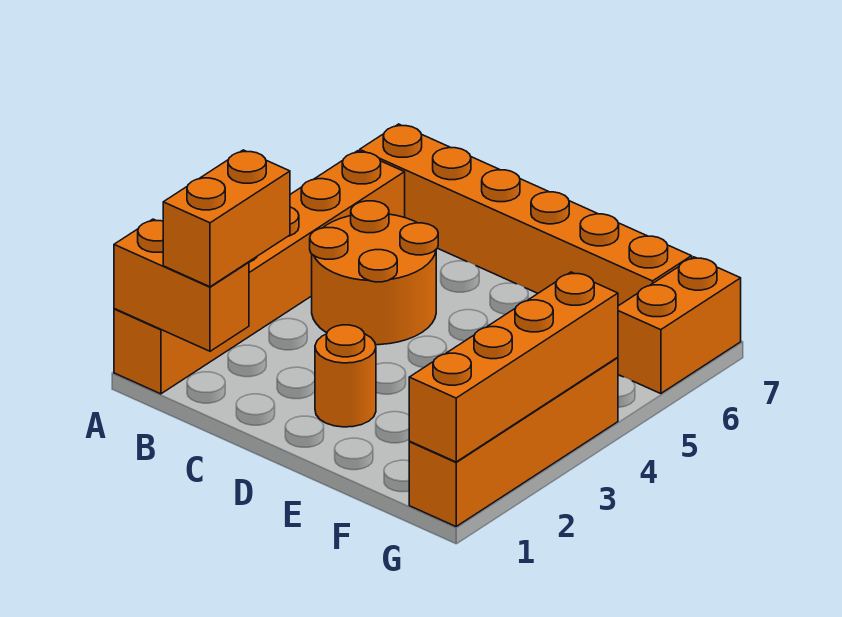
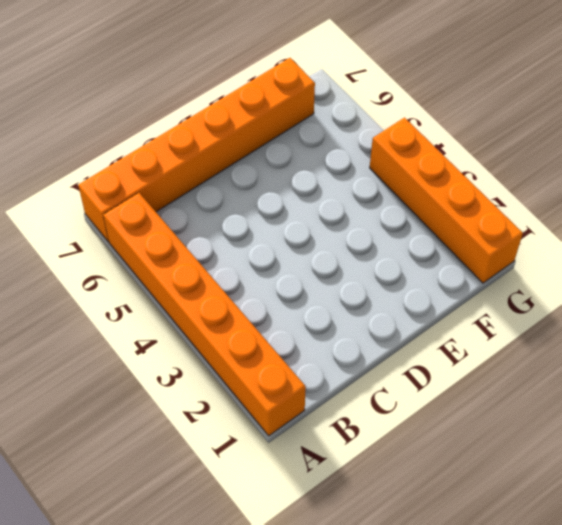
none -> orange round brick B4:C5 level 1
none -> orange round brick D2 level 1

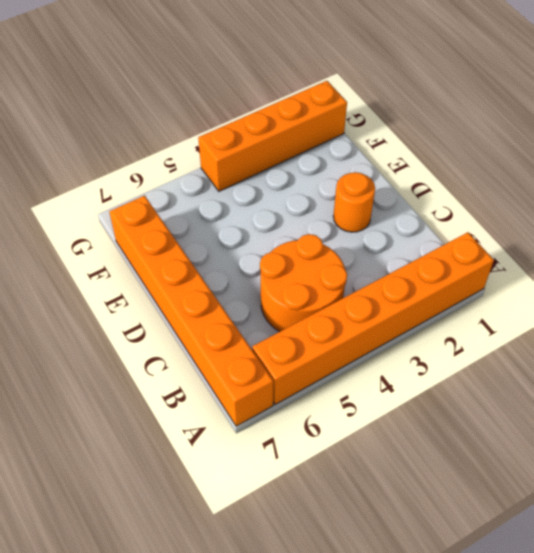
none -> orange brick G6:G7 level 1
none -> orange brick A1:B1 level 2

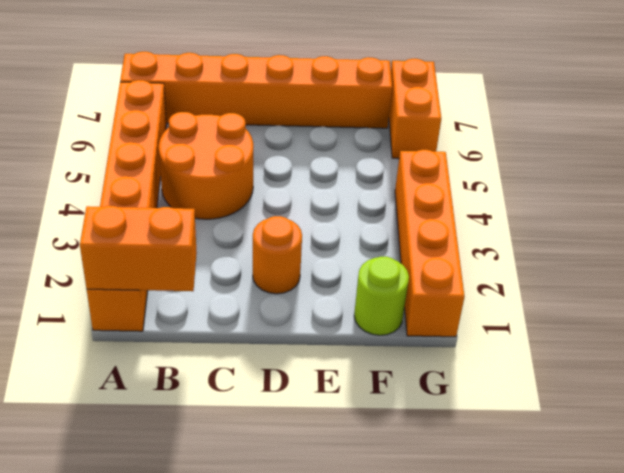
lime round brick F1 level 1 -> none
none -> orange brick G1:G4 level 2
none -> orange brick B1:B2 level 3

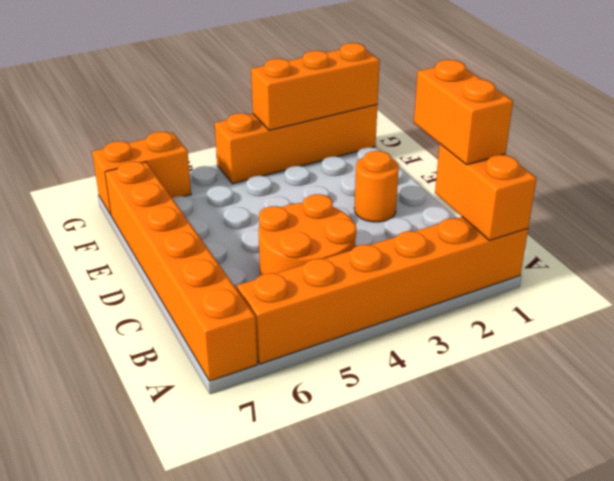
orange brick B1:C1 level 3 -> orange brick B1:B2 level 3
orange brick G1:G3 level 2 -> orange brick G1:G4 level 2

